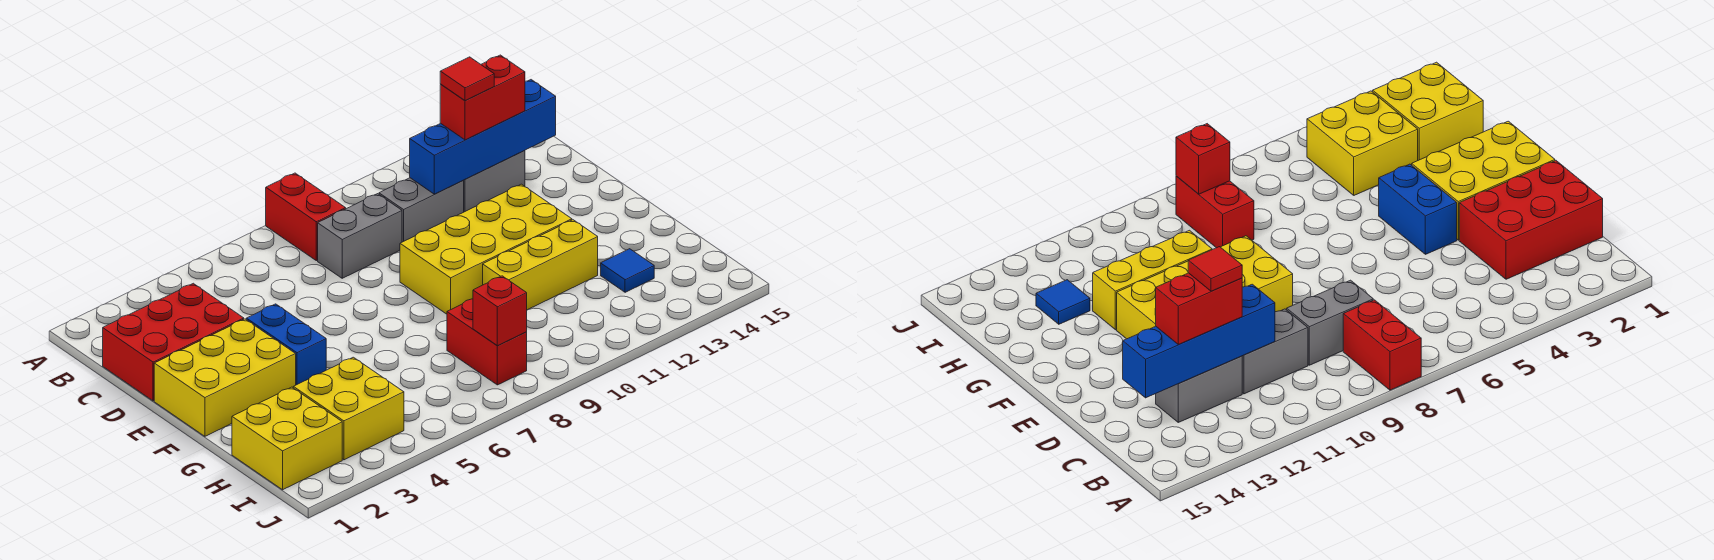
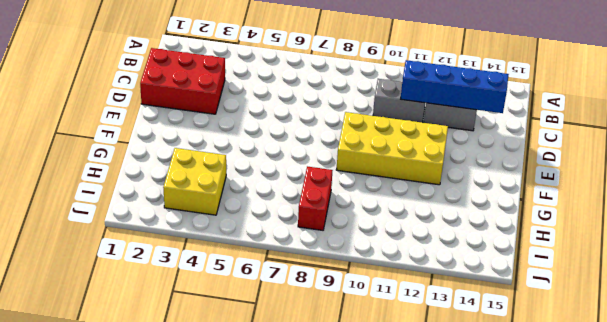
none -> red brick A8:B8 level 1
none -> grey brick C8:C9 level 1
none -> yellow brick E1:F3 level 1

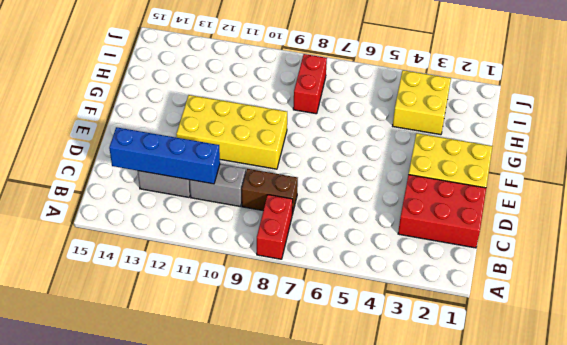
brown brick C8:C9 level 1 -> grey brick C8:C9 level 1
none -> blue brick E4:F4 level 1
none -> yellow brick G10:G12 level 1
none -> yellow brick H1:I2 level 1

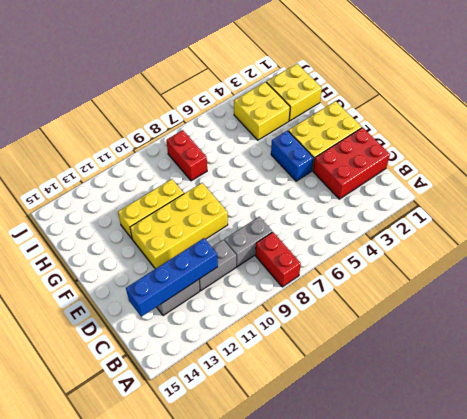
none -> blue tile H13 level 1
none -> red brick I8 level 2
none -> red brick C12:C13 level 3

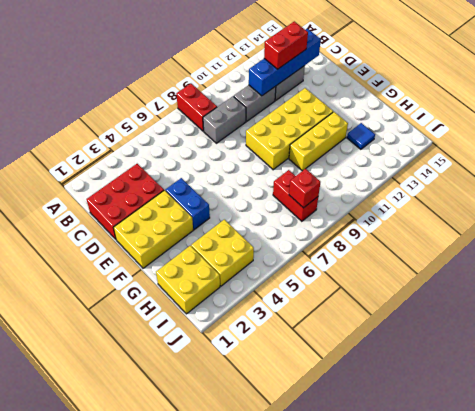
none -> red tile C12 level 4

